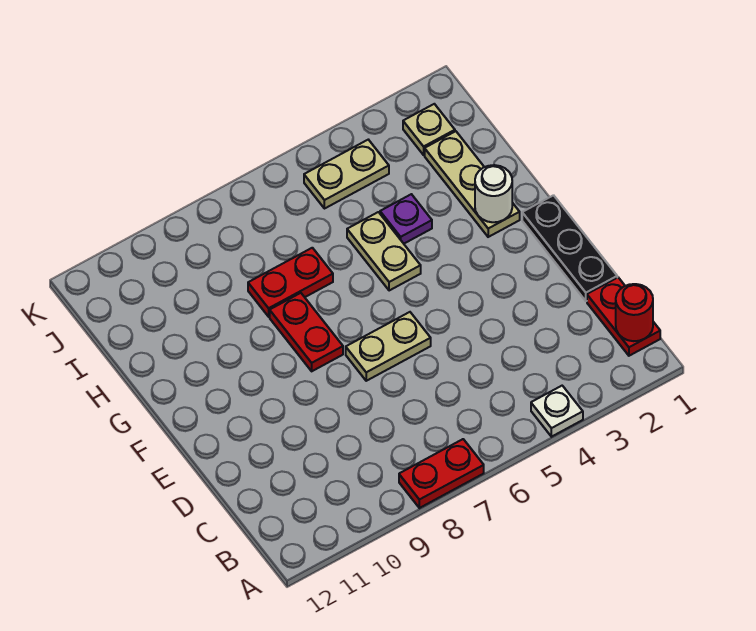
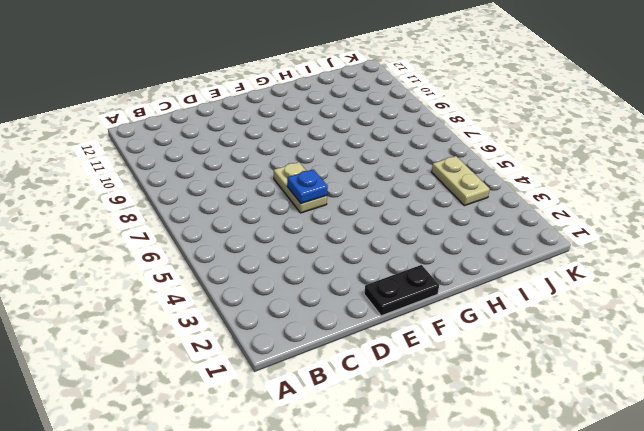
black plate E1:F1 level 1 -> black plate D1:F1 level 1
blue plate E6 level 2 -> none
none -> white plate A4 level 1
none -> red plate A7:A8 level 1
none -> red plate B1:C1 level 1

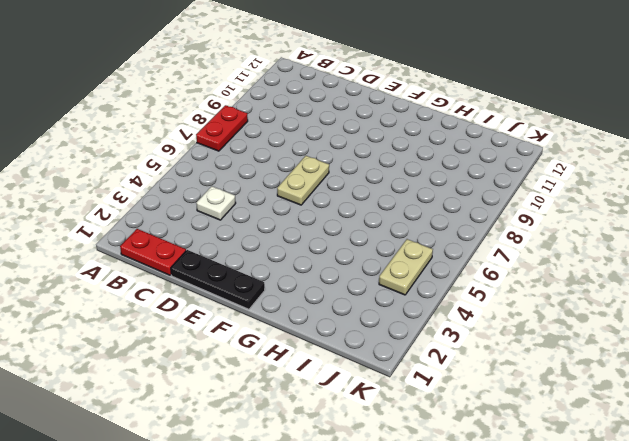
white plate C4 level 1 -> white plate A4 level 1
none -> red plate F8:G8 level 1
none -> tan plate G2:I2 level 1
none -> tan plate G5:H5 level 1

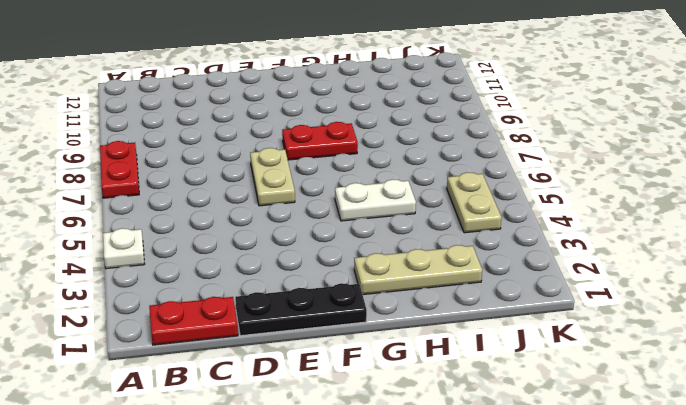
white plate G5:H5 level 1 -> tan plate G5:H5 level 1
none -> purple plate H4 level 1
none -> red plate H7:H8 level 1
none -> tan plate J2 level 1

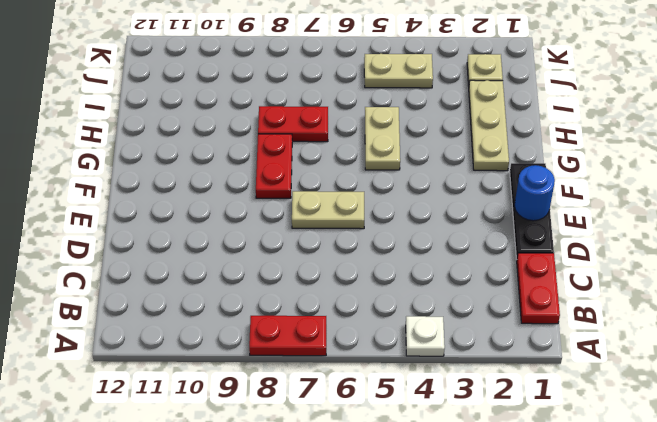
blue round brick E1 level 2 -> none
none -> purple plate H4 level 1
none -> red round brick B1 level 2
none -> white round brick G2 level 2

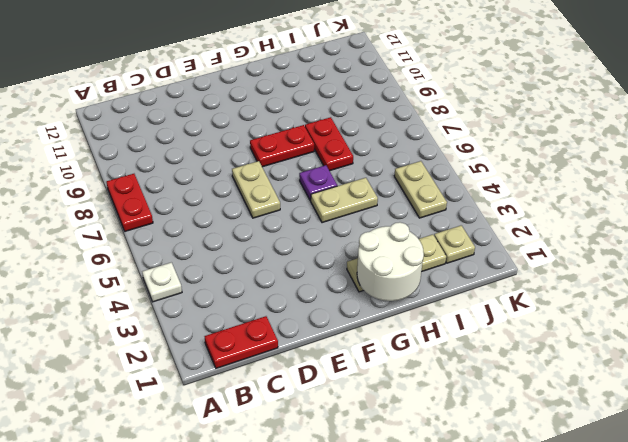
white round brick G1:H2 level 2 -> white round brick G2 level 2
purple plate G6 level 1 -> purple plate H4 level 1
none -> black plate D1:F1 level 1
none -> red round brick B1 level 2

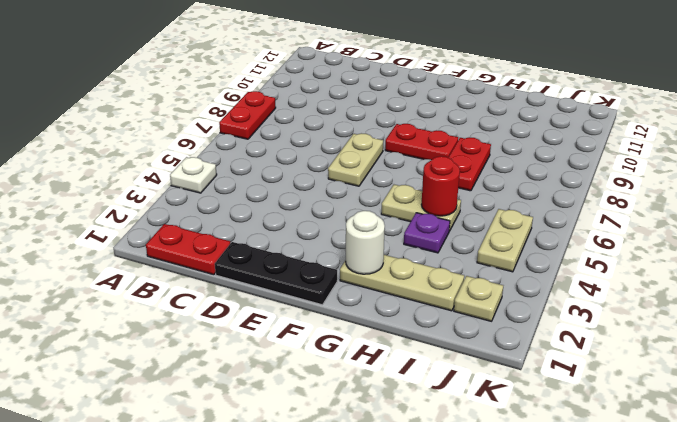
red round brick H5 level 2 -> red round brick B1 level 2

